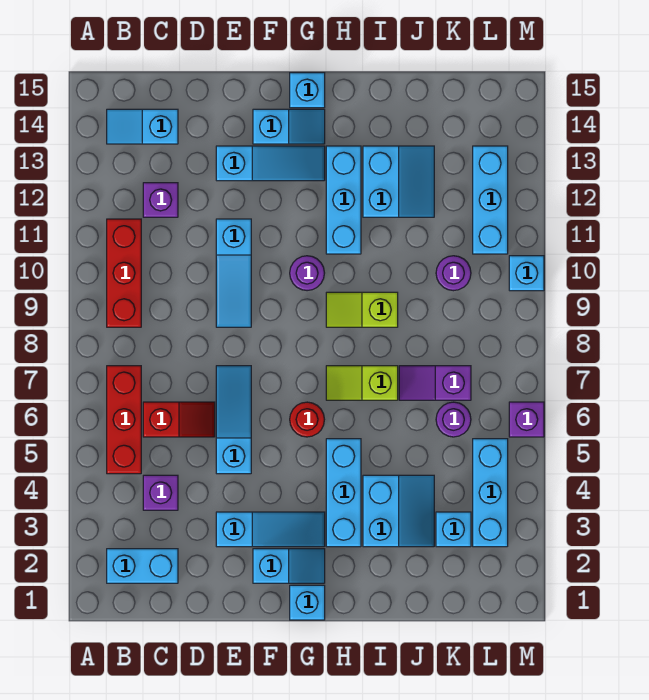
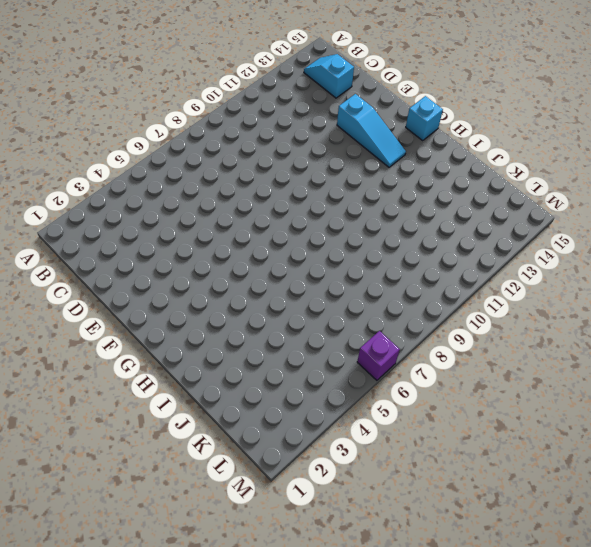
none -> cyan brick B2:C2 level 1
none -> red brick B5:B7 level 1
none -> red brick B9:B11 level 1
none -> purple brick C4 level 1

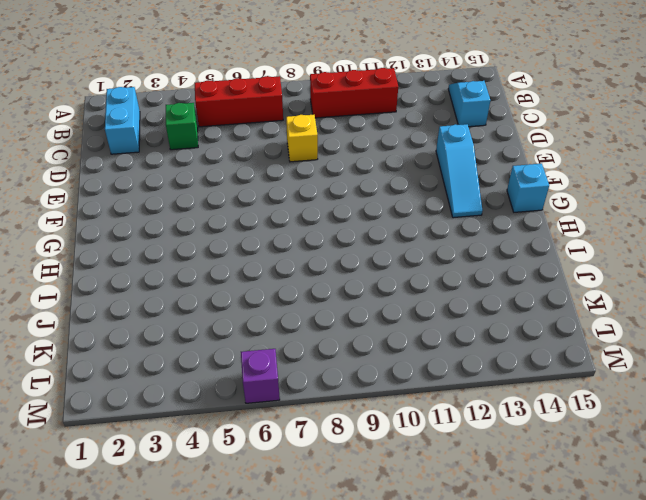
green brick C4 level 1 -> purple brick C4 level 1
yellow brick D8 level 1 -> none
none -> red slope C6:D6 level 1 top C
none -> purple brick C12 level 1
none -> cyan slope E3:G3 level 1 top E
none -> cyan slope E5:E7 level 1 top 5

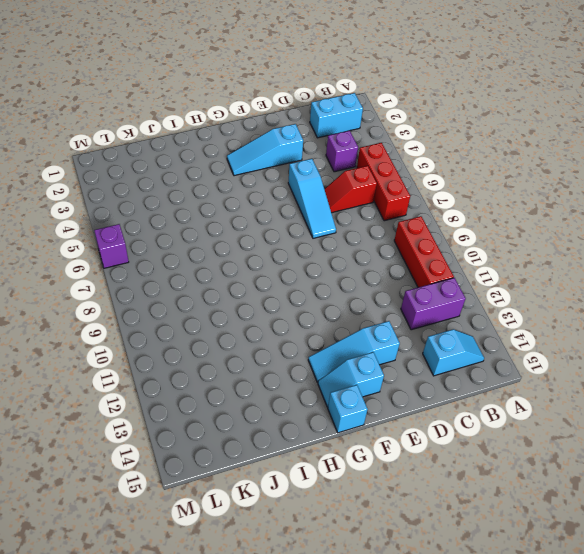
purple brick B12:C12 level 1 -> purple brick C12 level 1
none -> cyan slope E9:E11 level 1 top 11
none -> cyan slope F2:G2 level 1 top F
none -> cyan brick G1 level 1
none -> red round brick G6 level 1

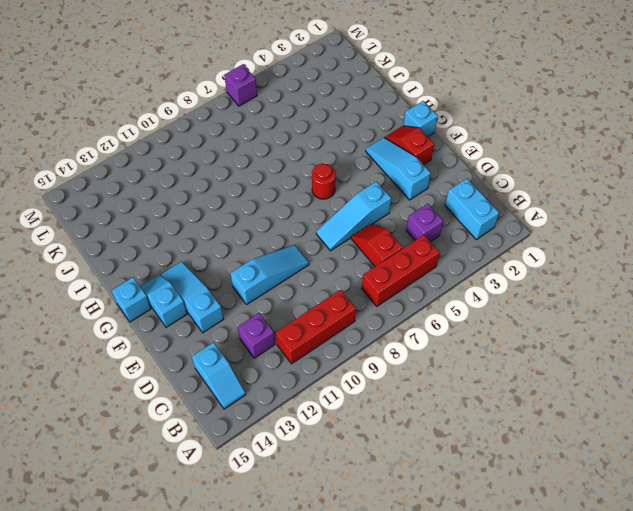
red slope F2:G2 level 1 top F -> cyan slope F2:G2 level 1 top F
none -> purple round brick G10 level 1
none -> cyan brick H3:H5 level 1
none -> lime slope H7:I7 level 1 top I
none -> lime slope H9:I9 level 1 top I

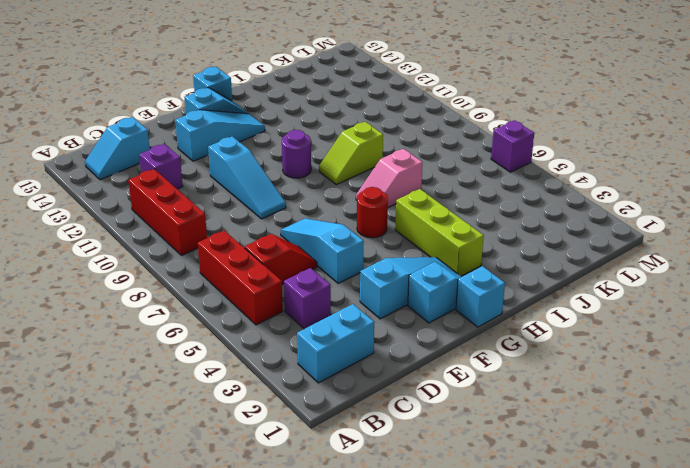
lime brick H3:H5 level 1 -> cyan brick H3:H5 level 1
pink slope H7:I7 level 1 top I -> lime slope H7:I7 level 1 top I
none -> cyan brick H11:H13 level 1
none -> cyan slope I3:J4 level 1 top I
none -> cyan slope I12:J13 level 1 top I
none -> purple slope J7:K7 level 1 top K

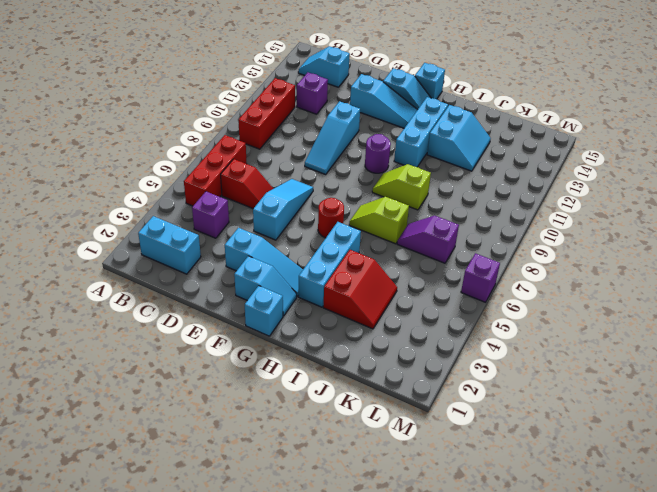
red slope I3:J4 level 1 top I -> cyan slope I3:J4 level 1 top I
none -> cyan brick K3 level 1
none -> purple round brick K6 level 1
none -> purple round brick K10 level 1
none -> cyan brick L3:L5 level 1

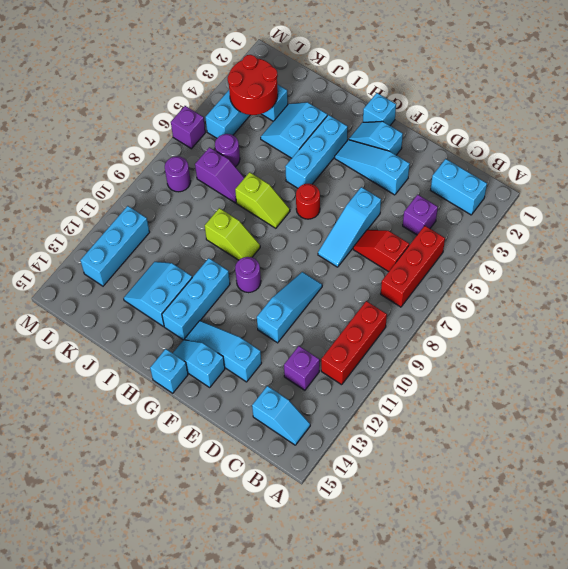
red round brick K3:L4 level 2 -> none
purple round brick L8 level 1 -> purple round brick K10 level 1
none -> cyan brick M10 level 1

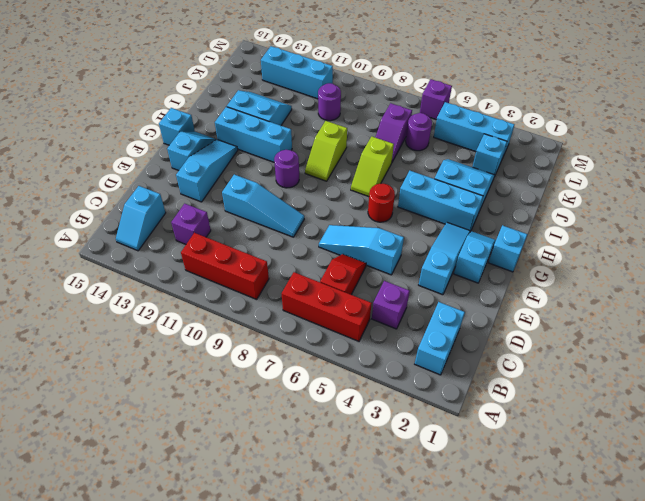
none -> cyan brick M10 level 1

